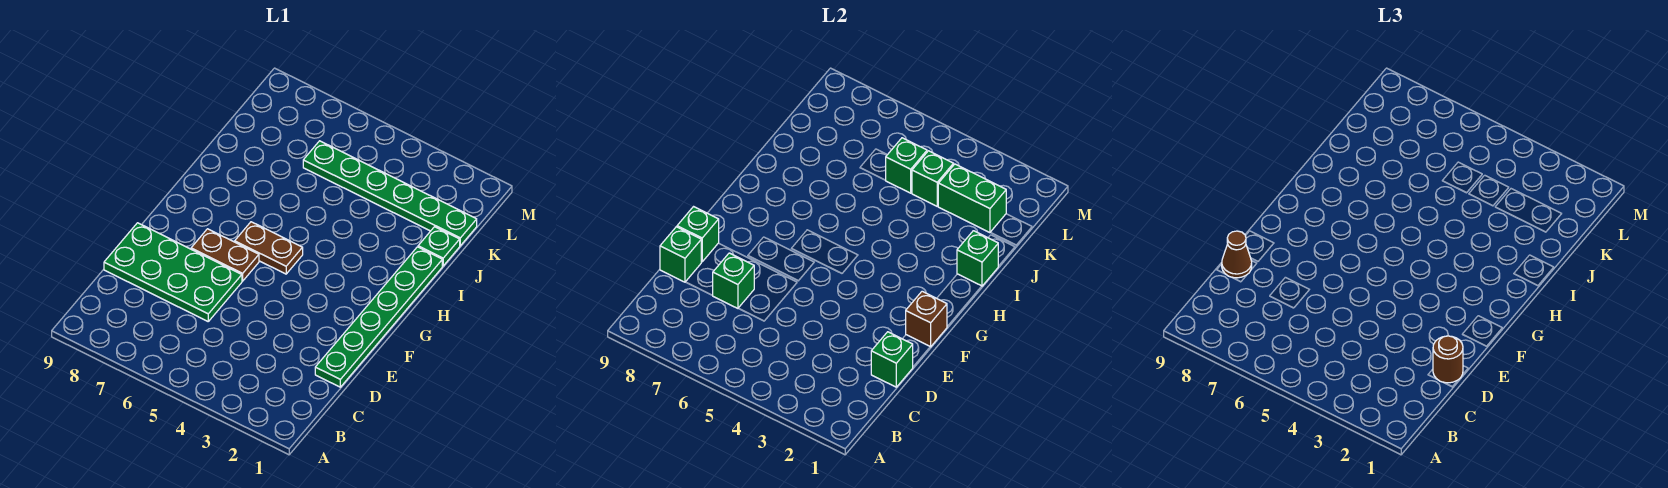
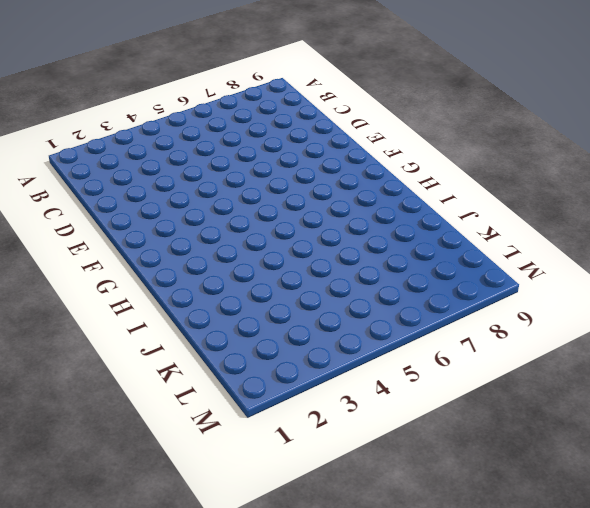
none -> green plate D1:I1 level 1
none -> green plate D6:E9 level 1
none -> brown plate F6:F7 level 1

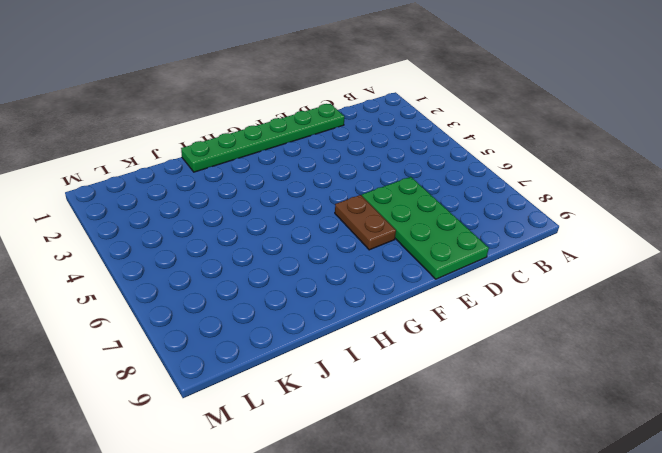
none -> brown plate G5:G6 level 1
none -> green plate J1 level 1
none -> green plate K1:K6 level 1

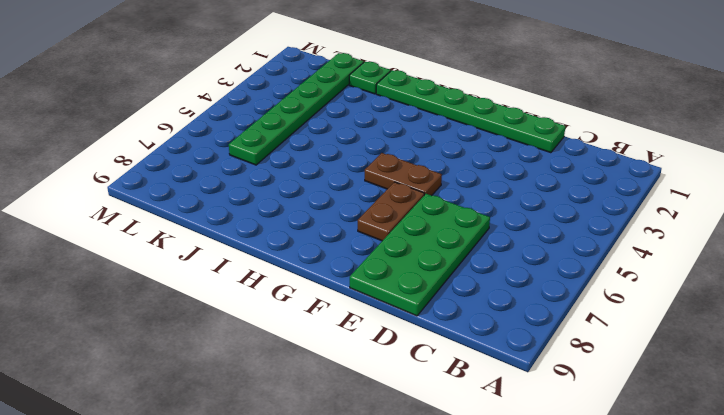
brown plate F5:G5 level 1 -> brown plate G5:G6 level 1
none -> green brick D1 level 2
none -> green brick D7 level 2
none -> green brick D9 level 2

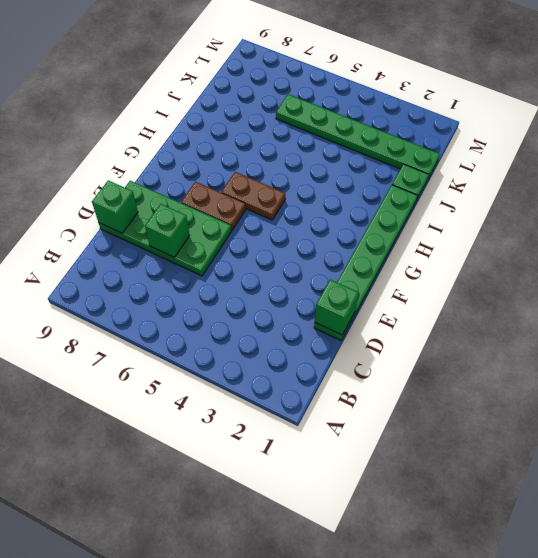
none -> green brick E9 level 2
none -> brown brick F1 level 2
none -> green brick I1 level 2

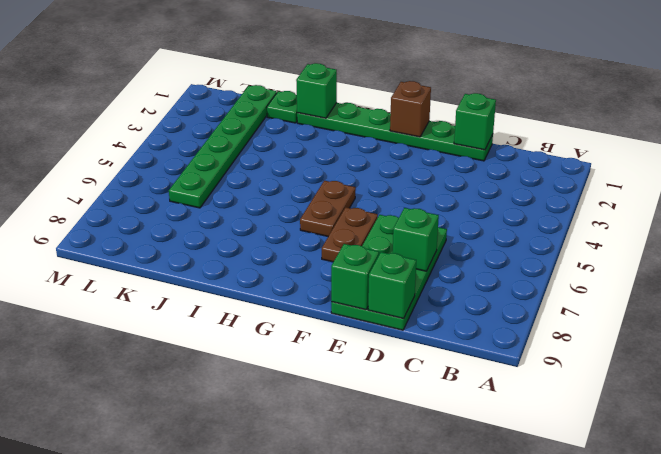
none -> green brick K2:K3 level 2
none -> green brick K4 level 2
none -> green brick K5 level 2

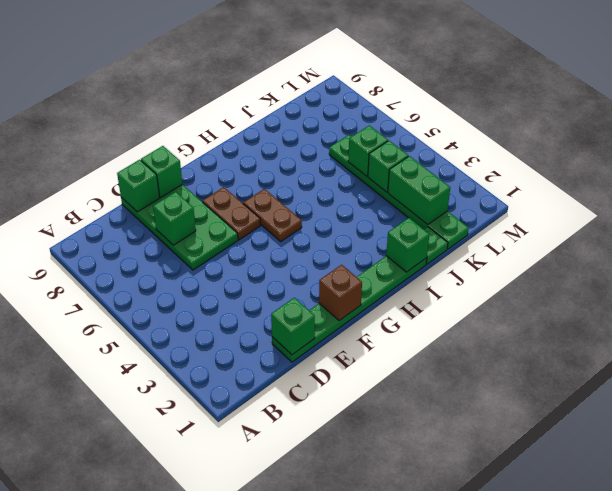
none -> brown round brick D1 level 3
none -> brown cone D9 level 3

